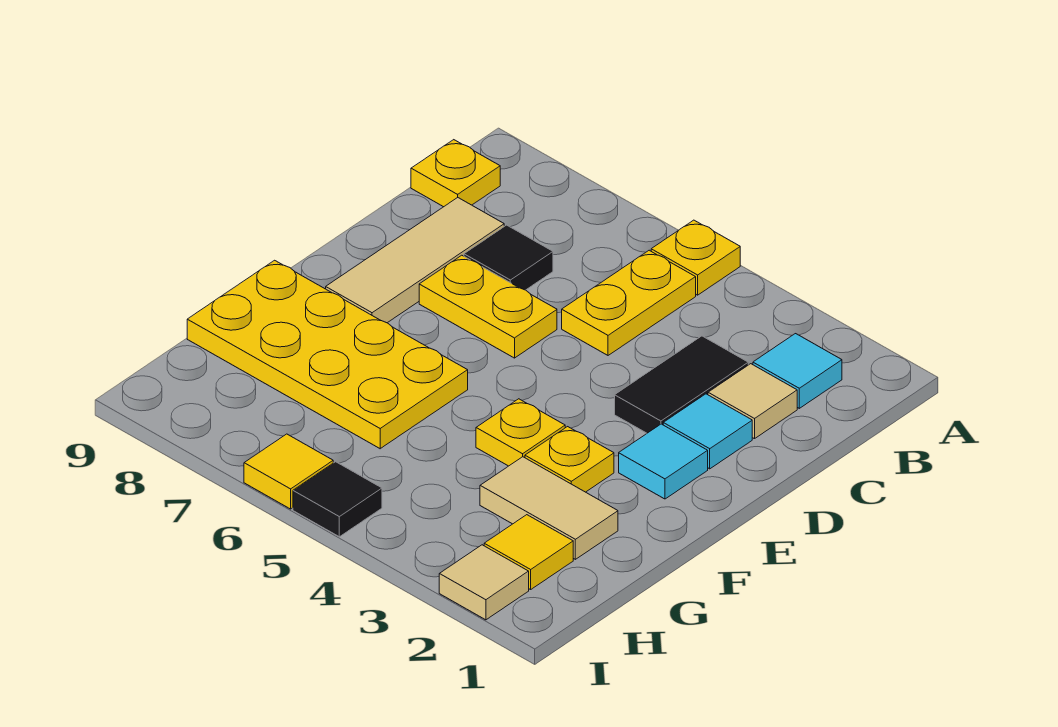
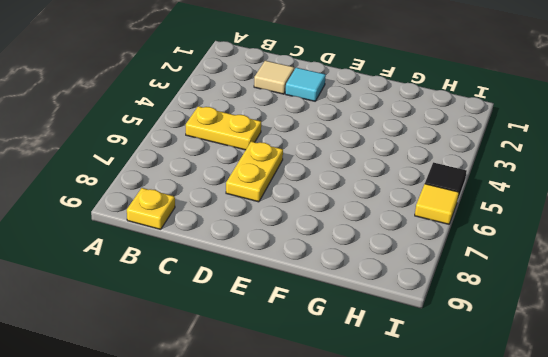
none -> yellow plate A5 level 1
none -> cyan tile B2 level 1
none -> black tile C3:D3 level 1

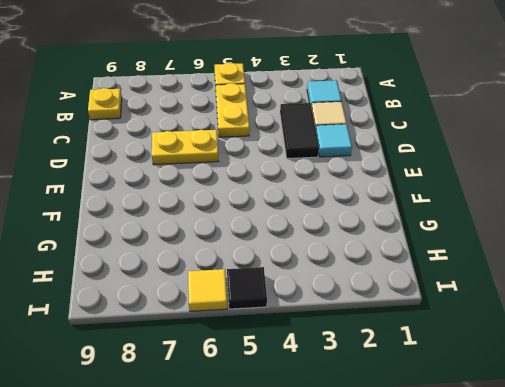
none -> black tile C7 level 1
none -> tan tile C8:E8 level 1
none -> cyan tile E2 level 1

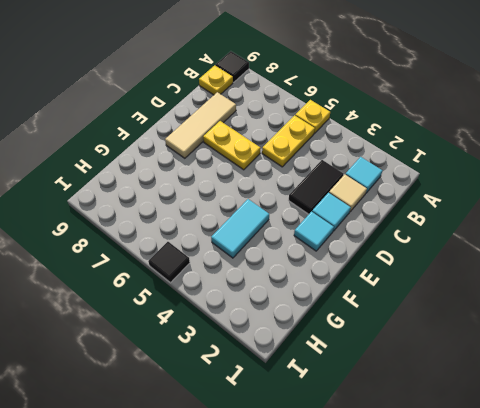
black tile A9 level 1 -> black tile C7 level 1
cyan tile F4:G4 level 1 -> yellow plate F4 level 1
none -> yellow plate F3 level 1
none -> yellow plate F6:G9 level 1
none -> tan tile G2:G3 level 1

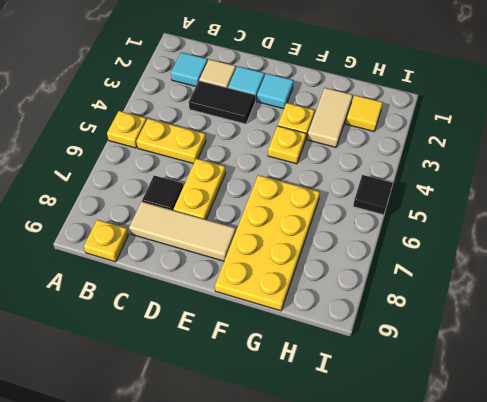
none -> tan tile I2 level 1
none -> yellow tile I6 level 1

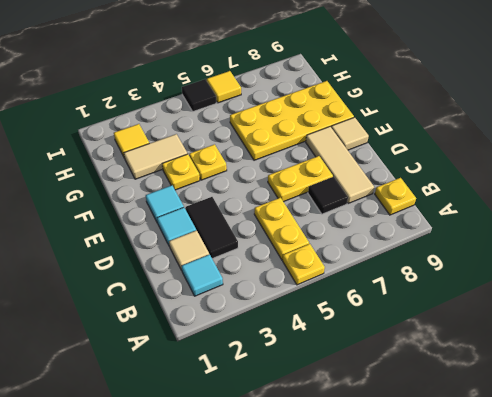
tan tile E9 level 1 -> tan tile I2 level 1

